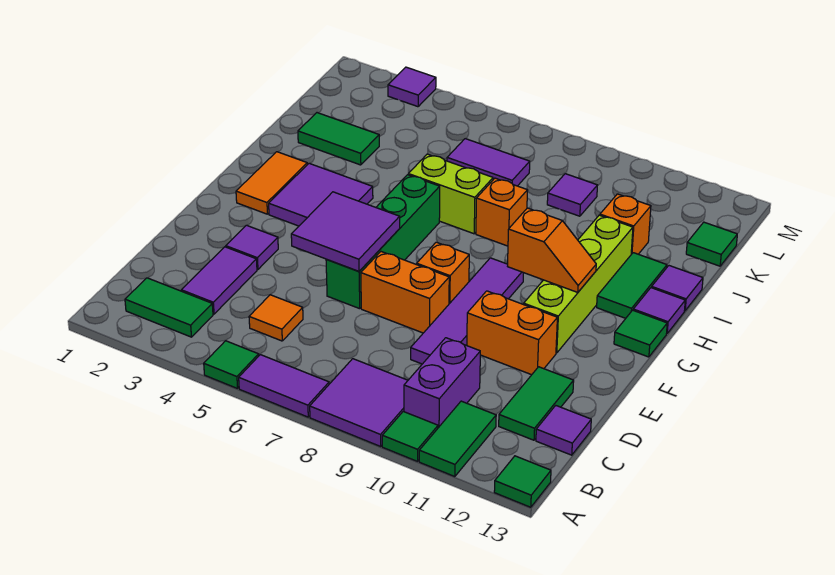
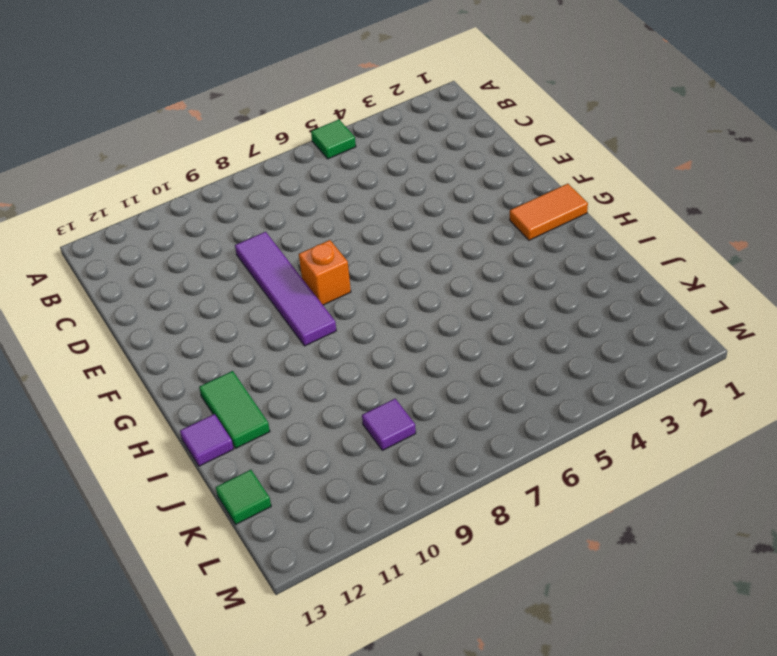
orange tile G1:G2 level 1 -> orange tile G2:H2 level 1
none -> purple tile A6:A7 level 1
none -> purple tile A8:B9 level 1
none -> green tile A10 level 1
none -> green tile A11:B11 level 1

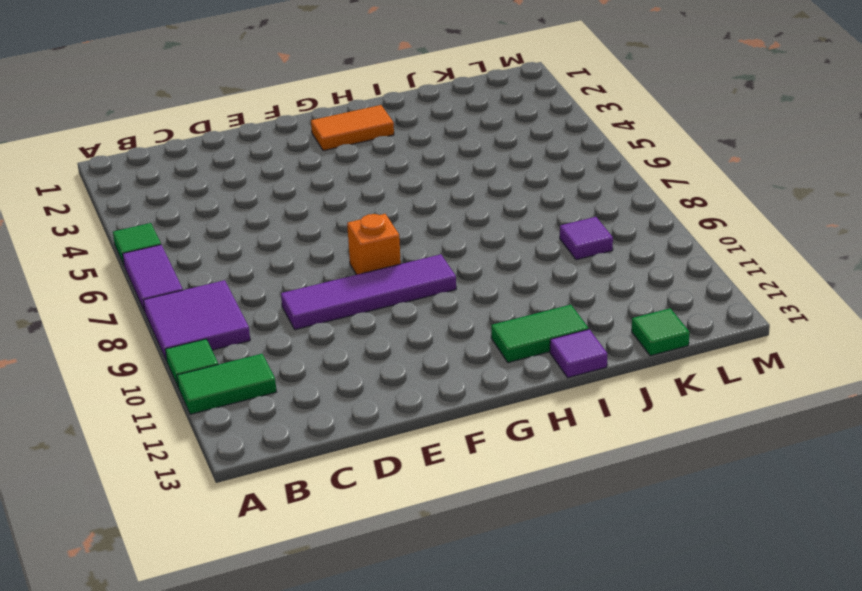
none -> green tile A13 level 1
none -> green tile B2:B3 level 1
none -> purple brick B10:C10 level 1
none -> purple tile C3:D3 level 1

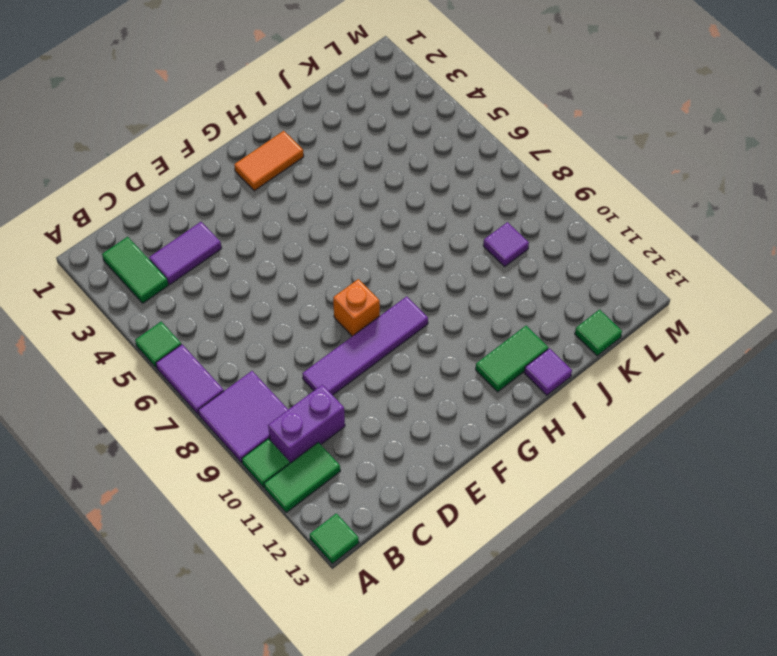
none -> orange tile C5 level 1
none -> green tile C12:D12 level 1
none -> purple tile C13 level 1
none -> purple tile E3 level 1

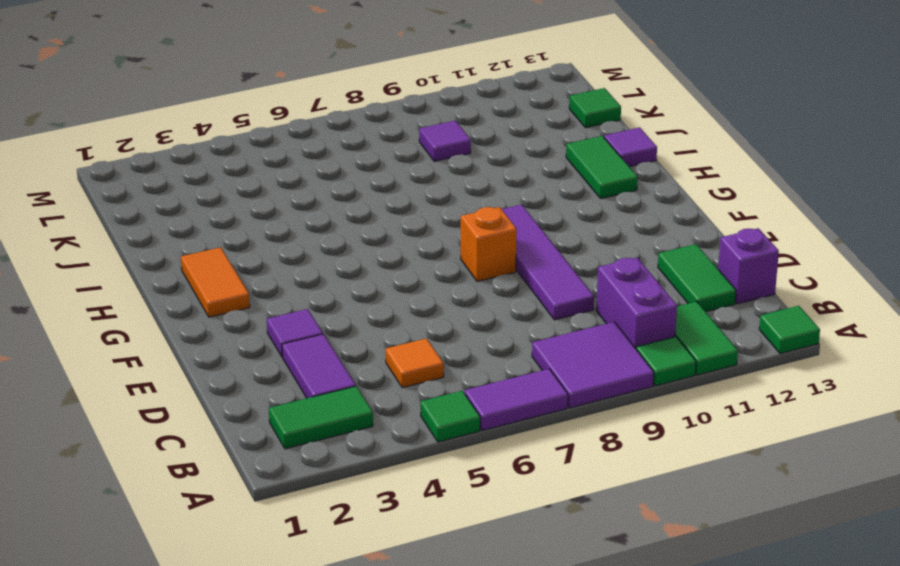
purple brick C13 level 1 -> purple tile C13 level 1
none -> green brick E6:H6 level 1
none -> orange brick E7:E8 level 1
none -> orange brick E10:E11 level 1
none -> lime brick F11:I11 level 1

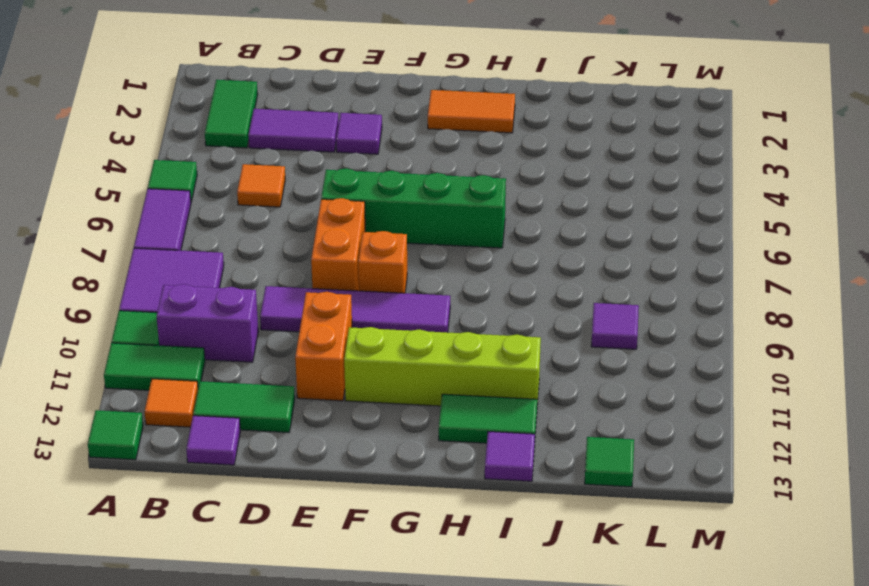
orange tile B12 level 1 -> none
none -> purple tile G3:H4 level 1
none -> green tile G13 level 1
none -> purple tile H13 level 1
none -> lime brick I6:I7 level 1

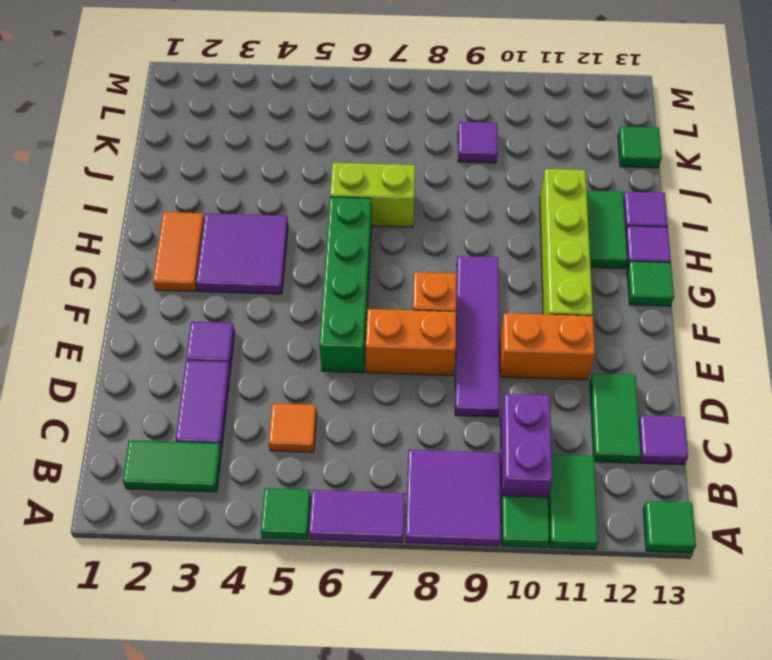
none -> orange brick I8 level 1
none -> green tile J2:J3 level 1
none -> orange brick J11 level 1
none -> purple tile K6:K7 level 1

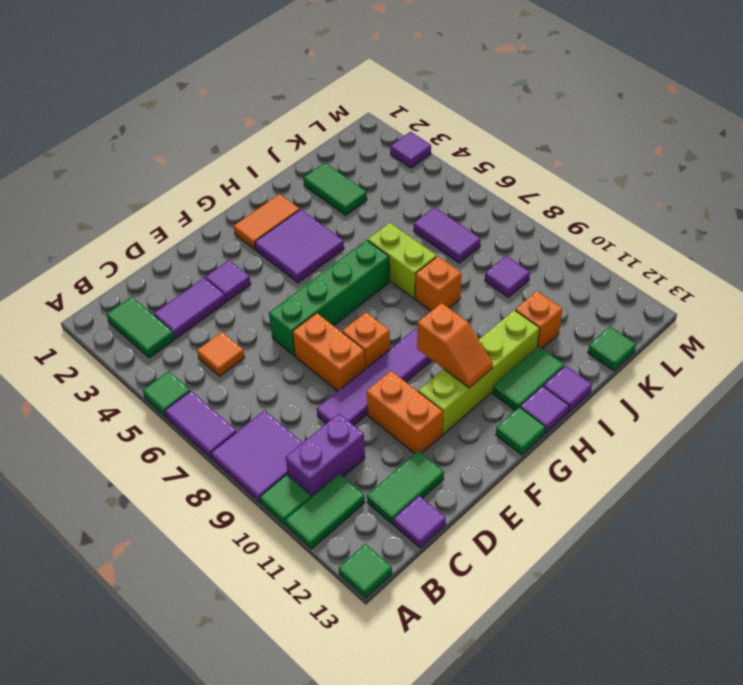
none -> purple tile E5:F6 level 2

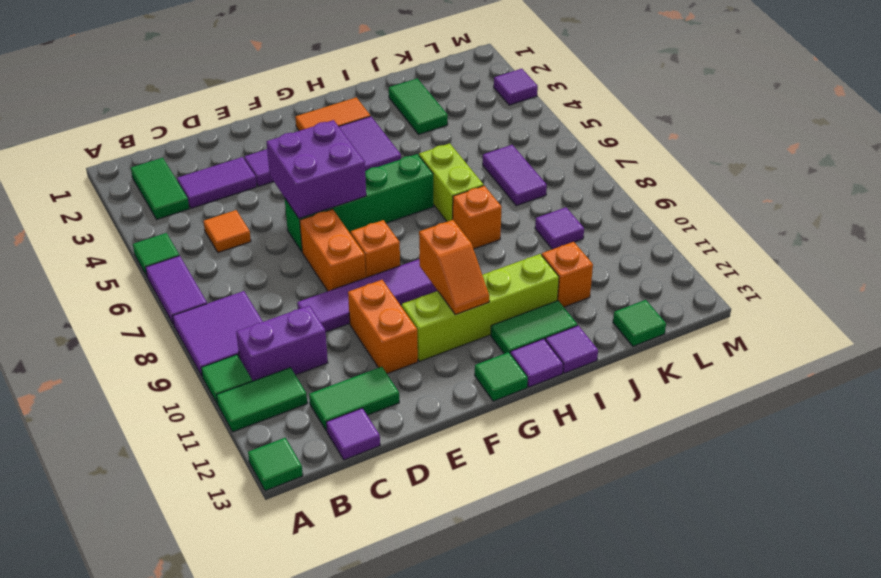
purple brick E5:F6 level 2 -> purple tile E5:F6 level 2

